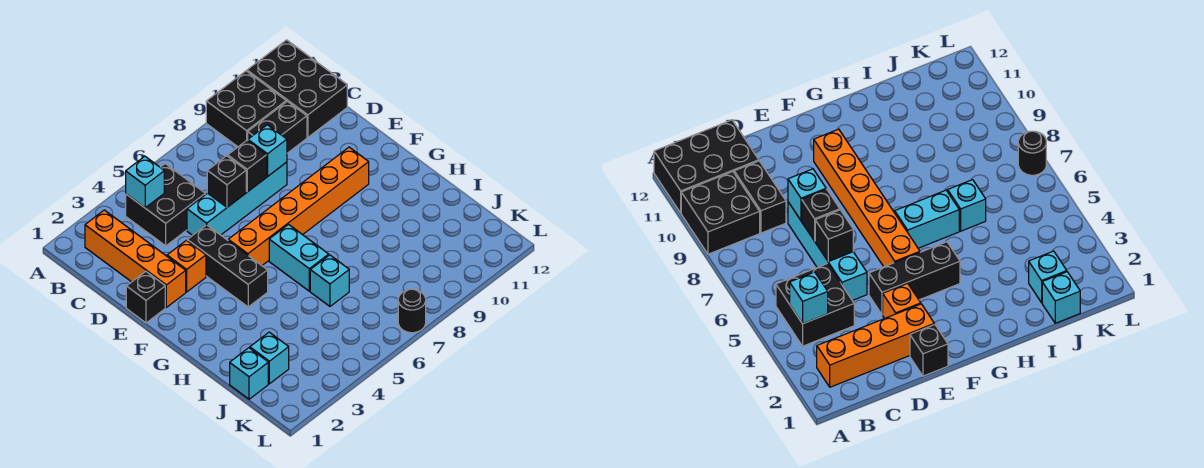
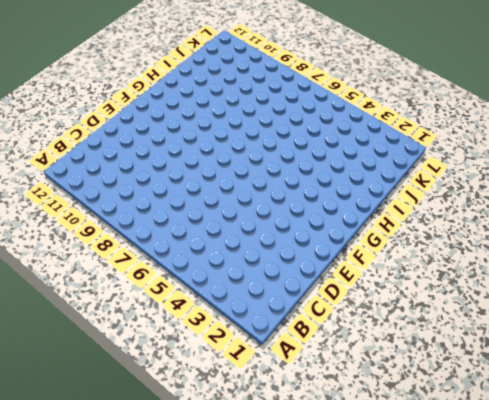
none -> black brick A9:B10 level 1
none -> black brick A11:C12 level 1
none -> orange brick B2:E2 level 1

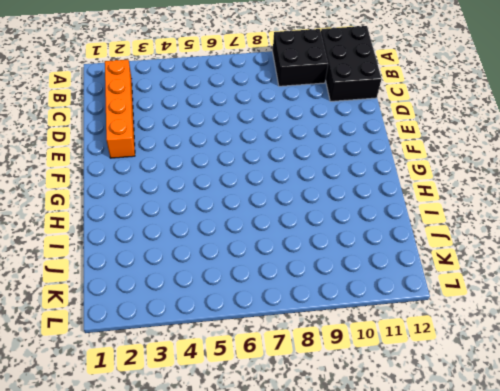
none -> black brick B4:C5 level 1
none -> black brick C9:C10 level 1
none -> cyan brick D5:D8 level 1

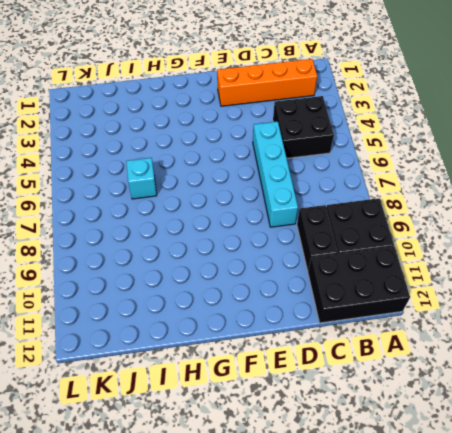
none -> black brick E1 level 1
none -> orange brick E3 level 1
none -> black brick E4:G4 level 1

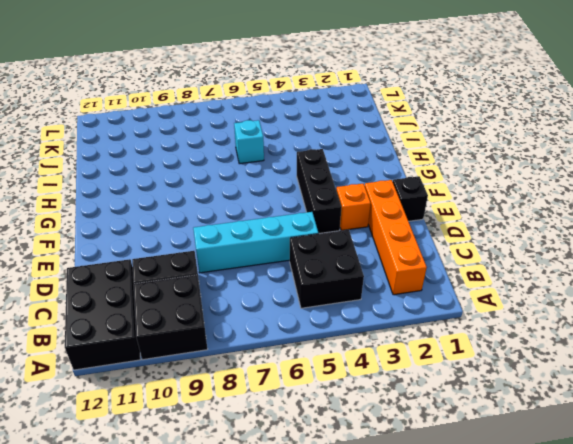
none -> orange brick F5:F10 level 1
none -> cyan brick G6:H6 level 1
none -> cyan brick J1 level 1

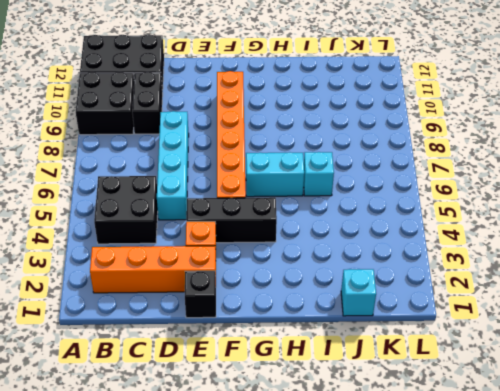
none -> cyan brick J2 level 1
none -> black round brick L7 level 1
none -> cyan brick B4 level 2

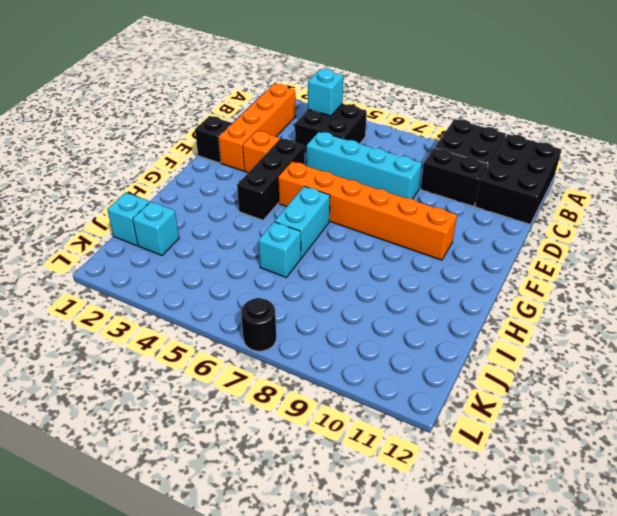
none -> black brick D6 level 2
none -> black brick D7 level 2
none -> cyan brick D8 level 2

